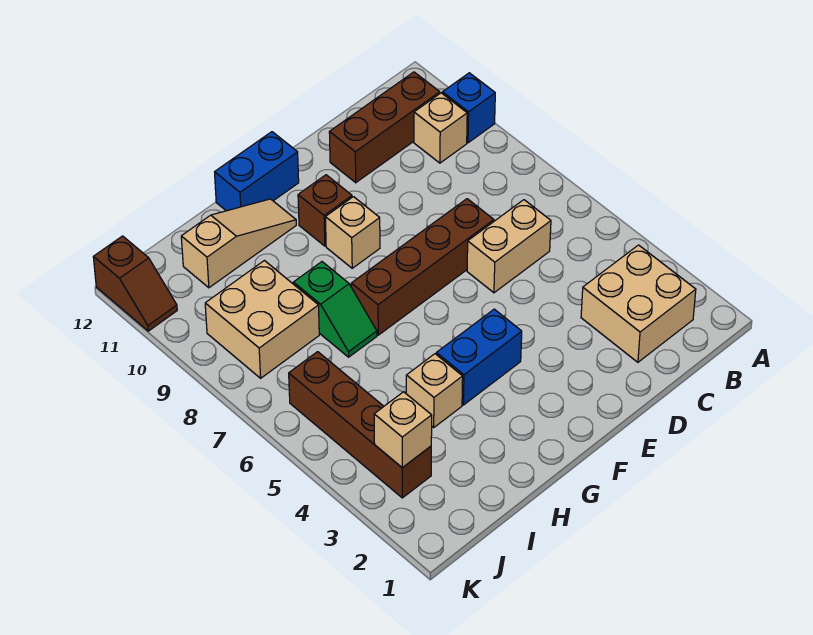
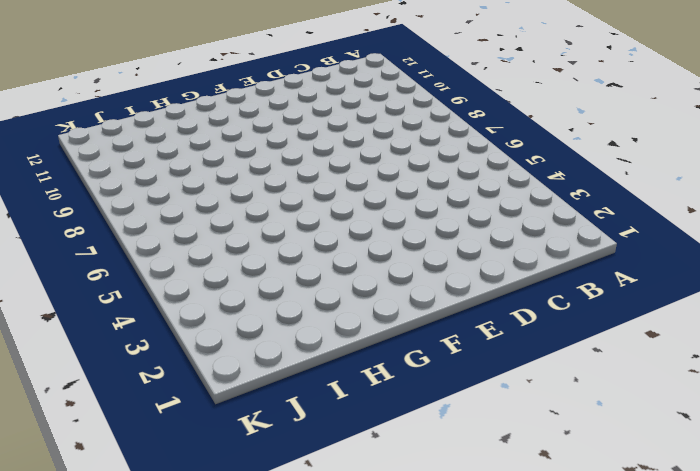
none -> blue brick A10 level 1
none -> tan brick B2:C3 level 1
none -> tan brick B10 level 1

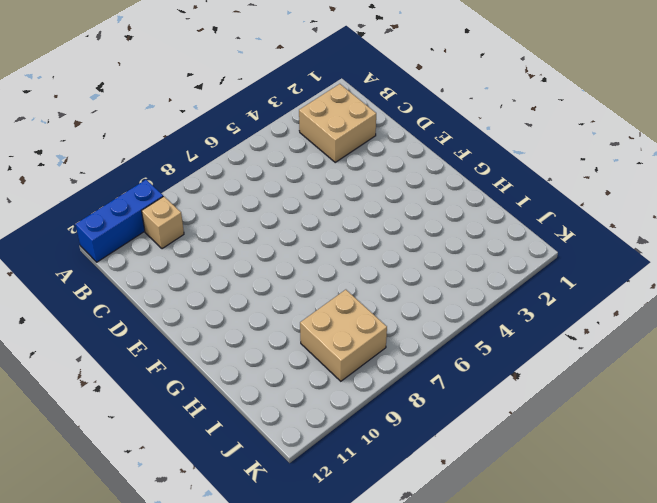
blue brick A10:A12 level 1 -> blue brick A10 level 1
none -> brown brick B11:D11 level 1
none -> tan brick C6:D6 level 1
none -> brown brick D7:G7 level 1

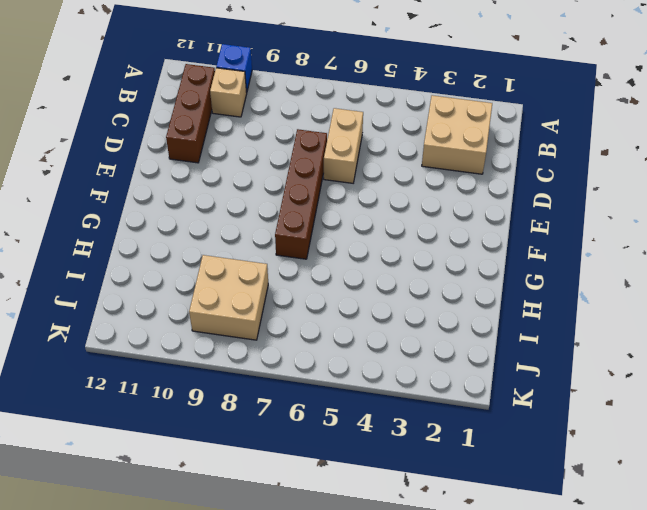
none -> blue brick F4:G4 level 1
none -> tan brick F9 level 1
none -> brown brick F10 level 1

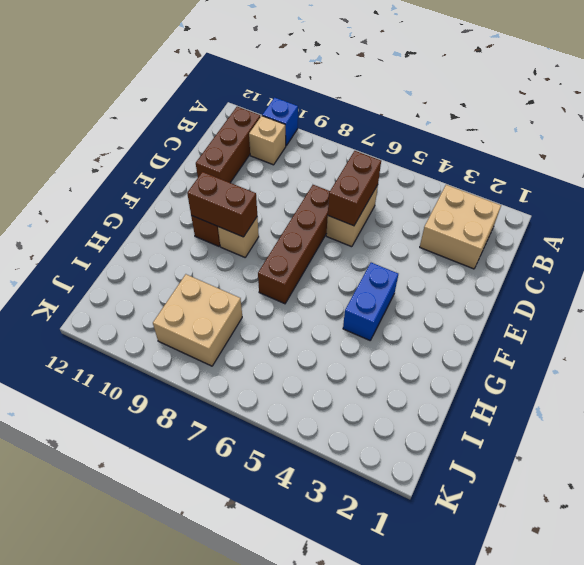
brown brick C6:D6 level 2 -> none
brown brick F9:F10 level 2 -> none
none -> blue brick F12:G12 level 1
none -> tan slope G11:I11 level 1 top I
none -> tan brick H4 level 1

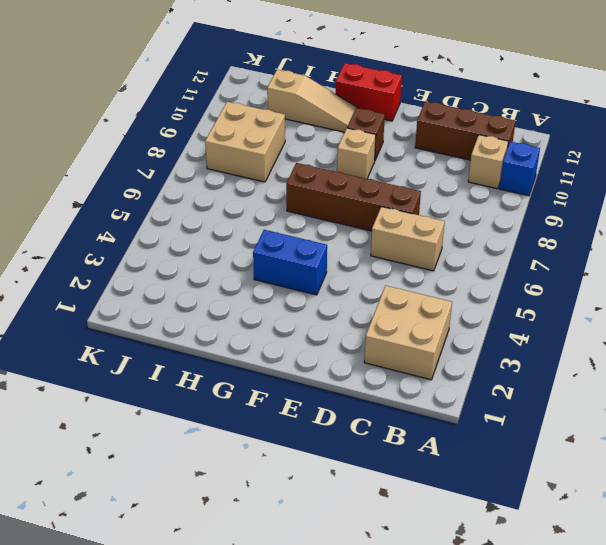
red brick F12:G12 level 1 -> blue brick F12:G12 level 1
none -> tan brick H4 level 1
none -> green slope H7:H8 level 1 top 8
none -> brown brick J3:J6 level 1

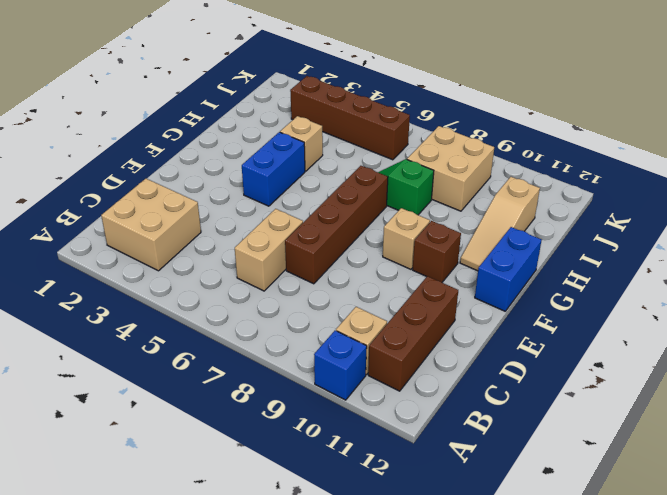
none -> brown slope K11:K12 level 1 top 12
none -> tan brick J3 level 2

